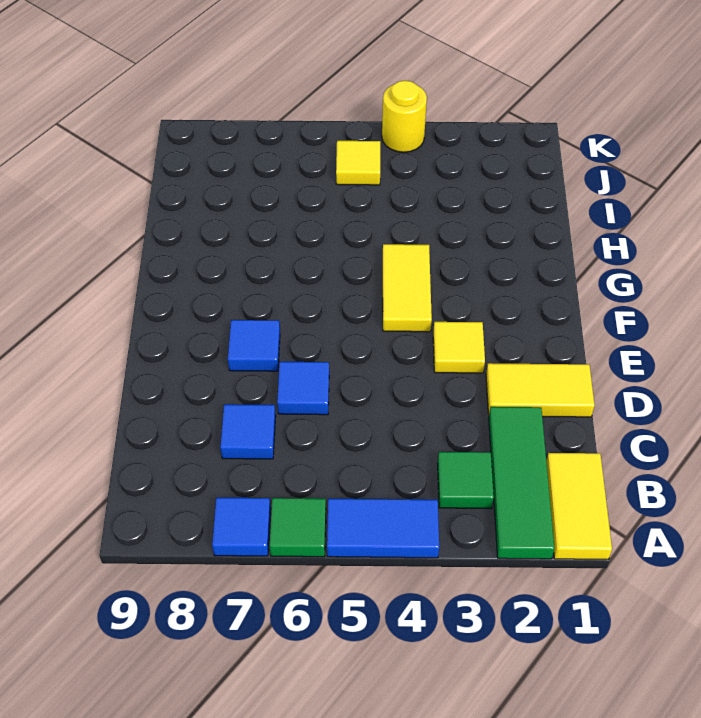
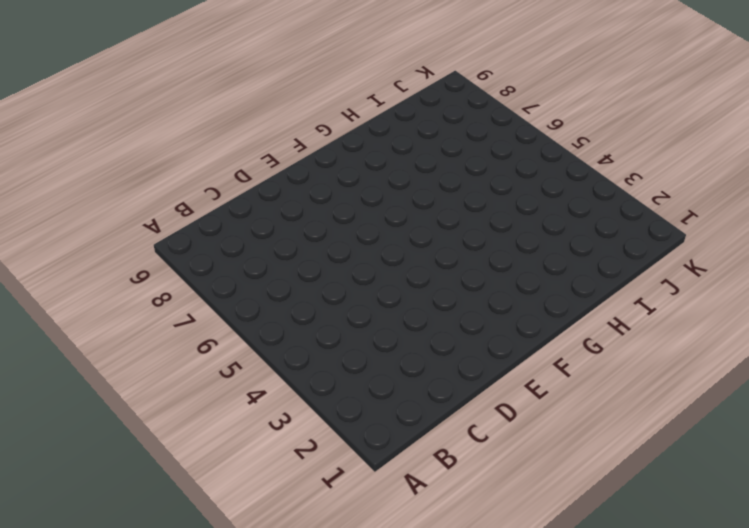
none -> yellow tile A1:B1 level 1
none -> green tile A2:C2 level 1
none -> blue tile A4:A5 level 1

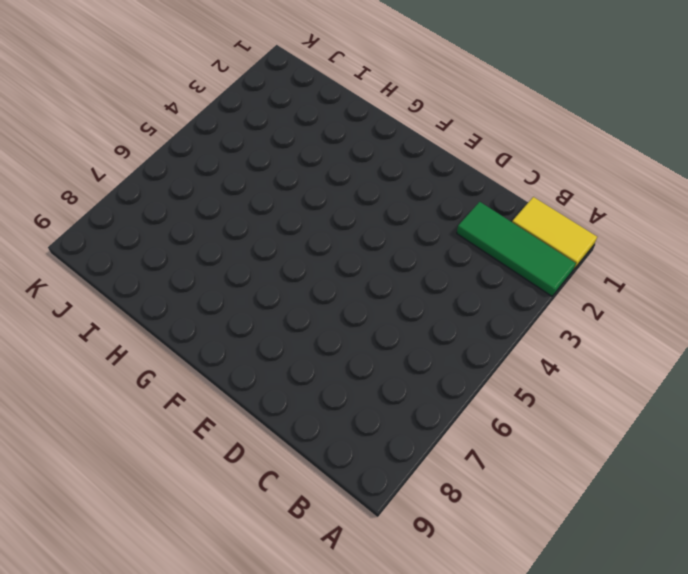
none -> blue tile A4:A5 level 1
none -> green tile A6 level 1
none -> blue tile A7 level 1

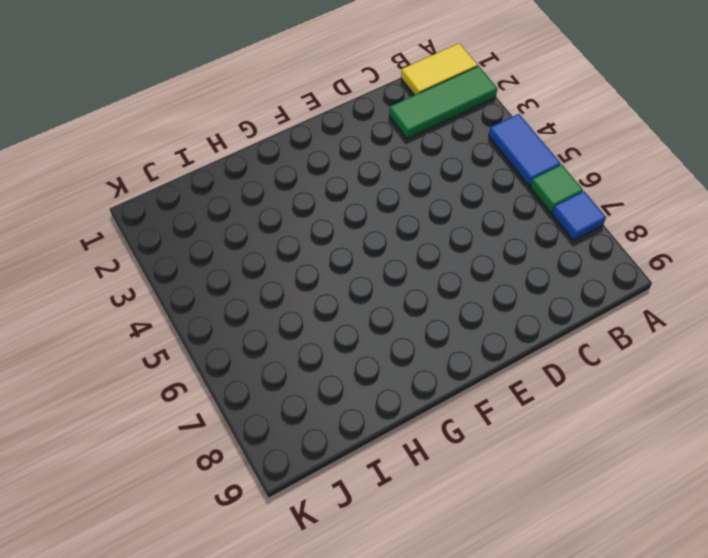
none -> green tile B3 level 1
none -> blue tile C7 level 1
none -> yellow tile D1:D2 level 1

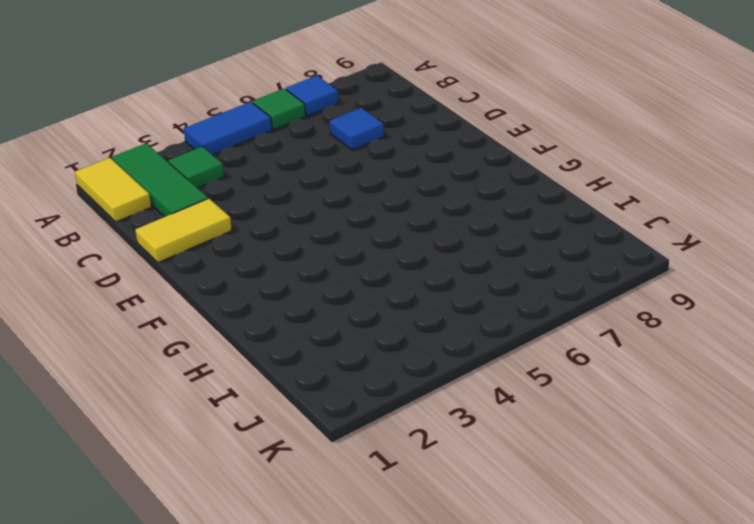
none -> blue tile D6 level 1
none -> yellow tile E3 level 1
none -> blue tile E7 level 1

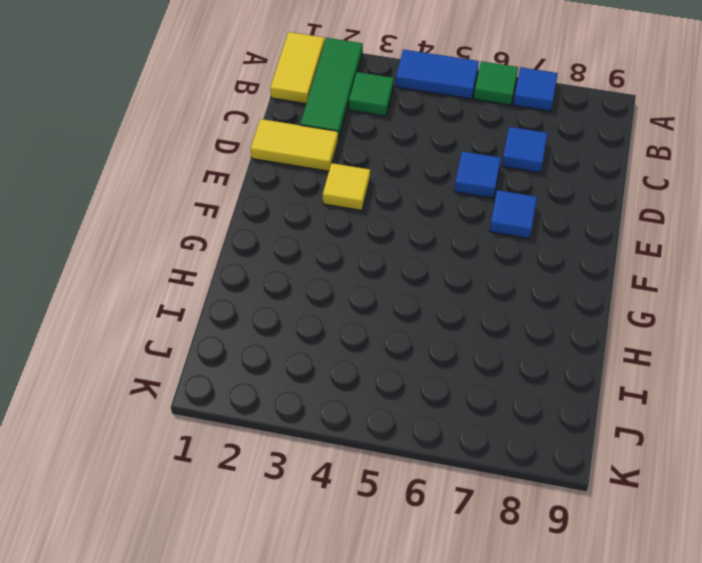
none -> yellow tile F4:G4 level 1
none -> yellow tile J5 level 1
none -> yellow round brick K4 level 1

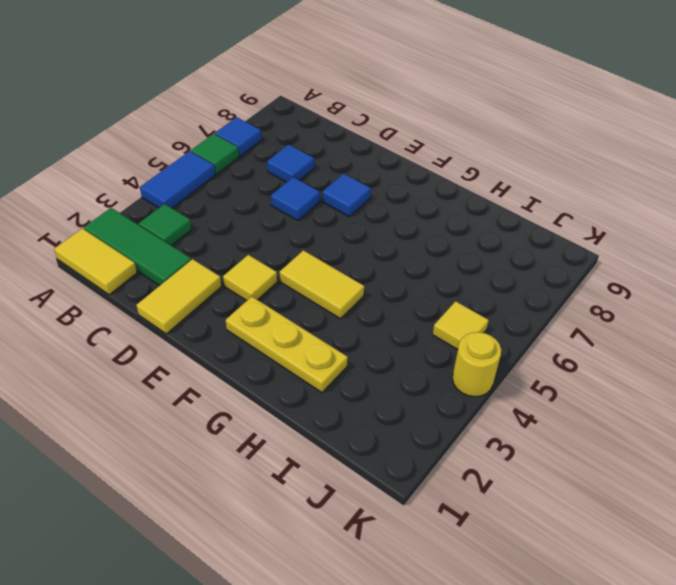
yellow plate F2:H2 level 1 -> none

